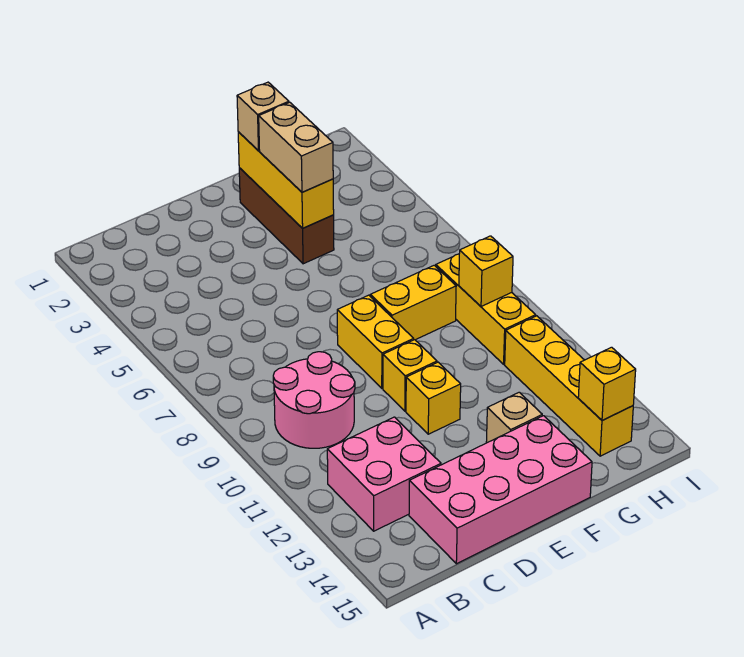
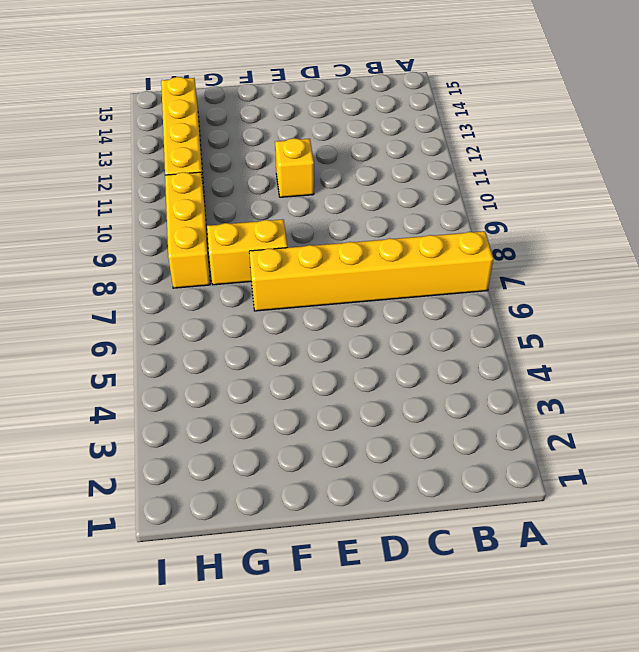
yellow brick A7:F7 level 1 -> none
none -> pink round brick B9:C10 level 1
none -> pink brick B12:C13 level 1
none -> pink brick C14:F15 level 1

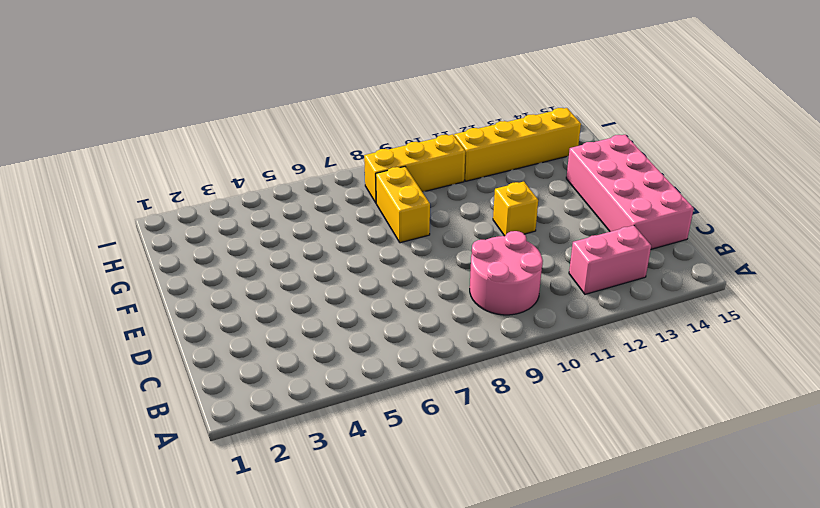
pink brick B12:B13 level 1 -> pink brick B12:C13 level 1
none -> yellow brick E8:E9 level 1
none -> yellow brick E10 level 1
none -> brown brick F2:F4 level 1

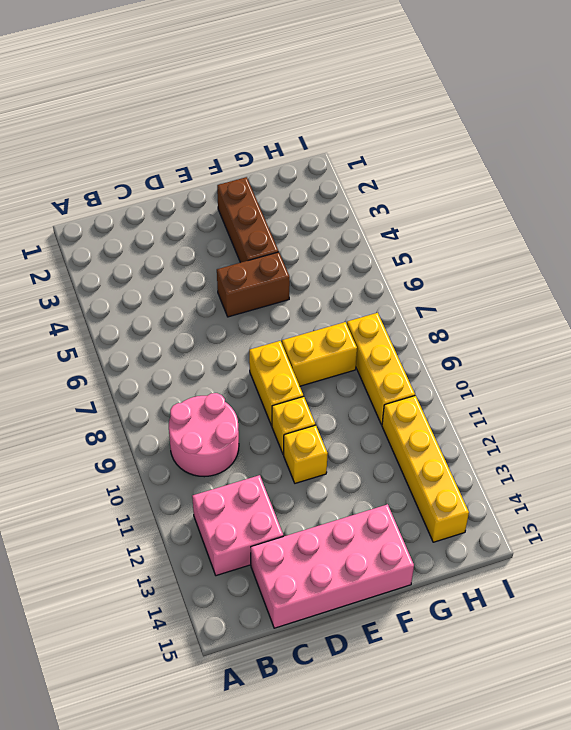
brown brick E5:F5 level 1 -> none
none -> tan brick F13 level 1
none -> yellow brick F2:F4 level 2
none -> yellow brick H9 level 2

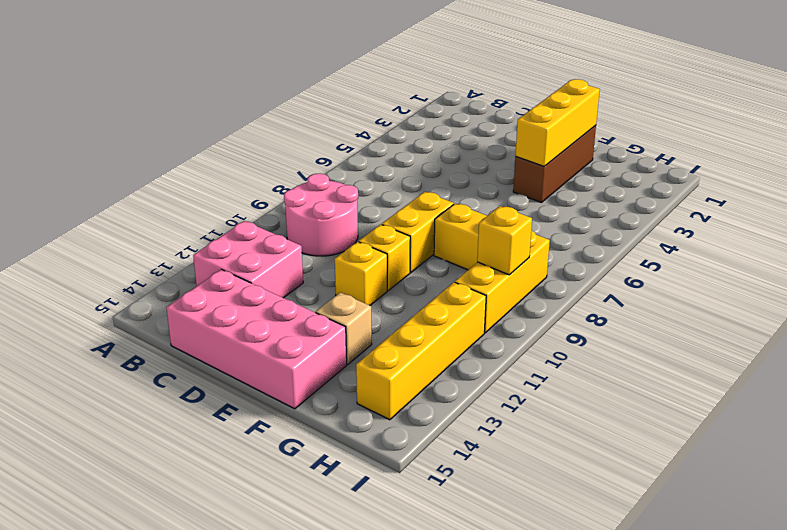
none -> yellow brick H14 level 2
none -> tan brick F2 level 3
none -> tan brick F3:F4 level 3

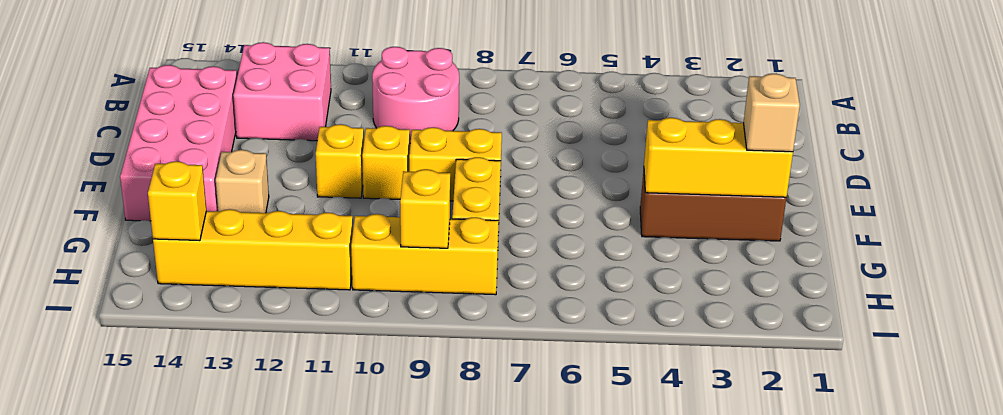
none -> tan brick F3:F4 level 3

